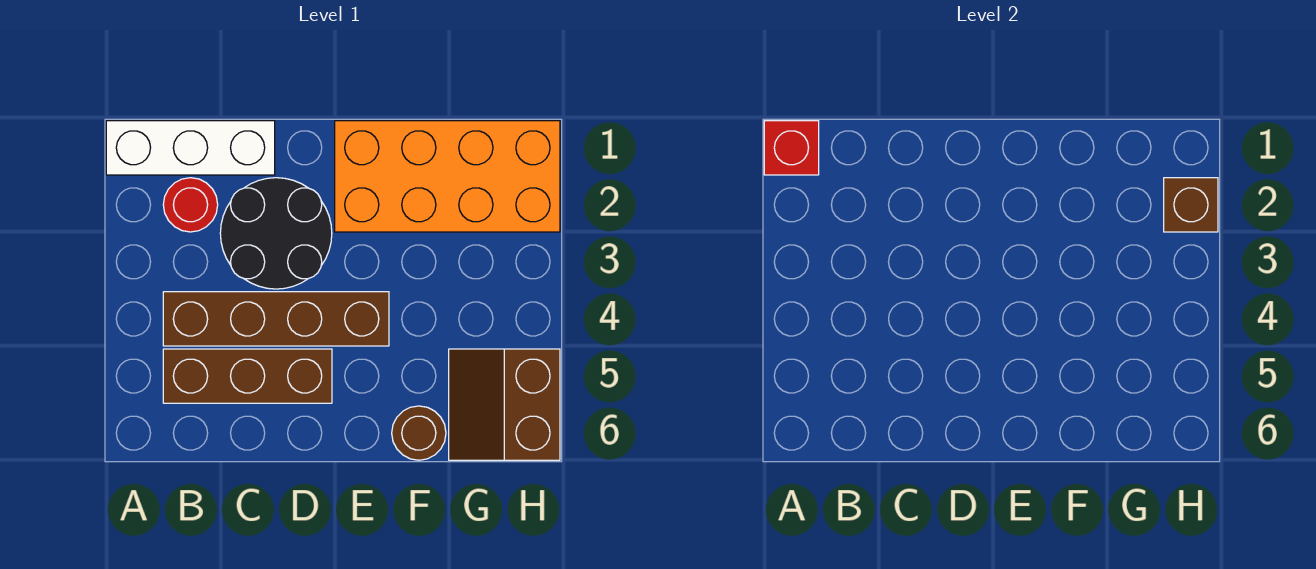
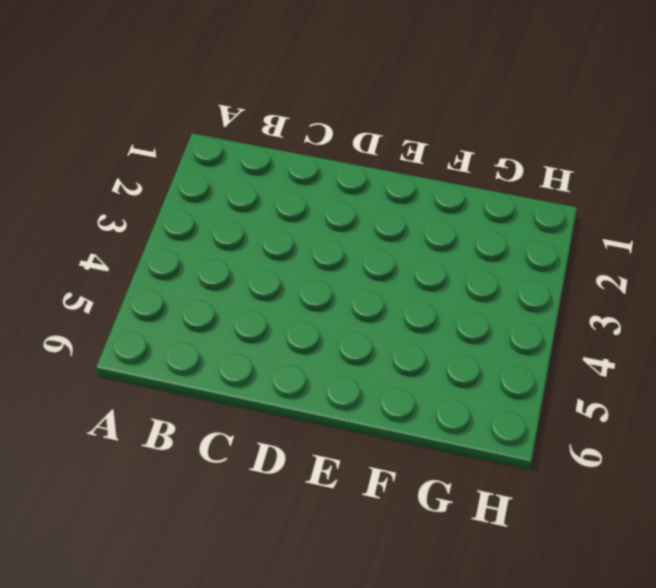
none -> white brick A1:C1 level 1
none -> red round brick B2 level 1

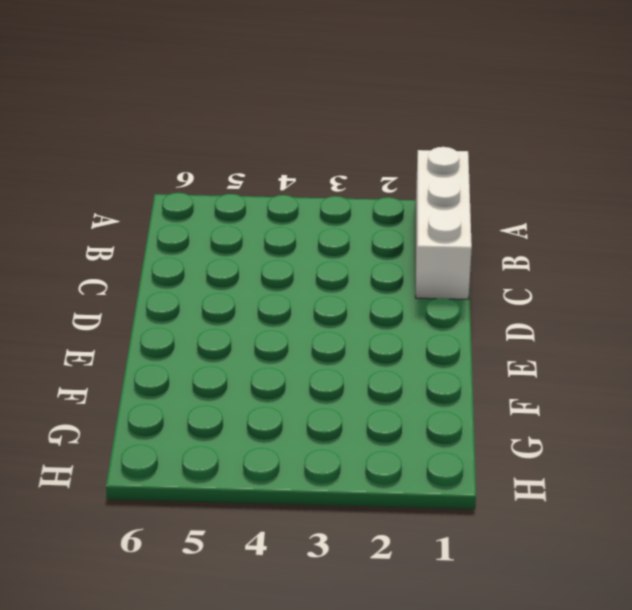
none -> red round brick B2 level 1
none -> brown brick B4:E4 level 1

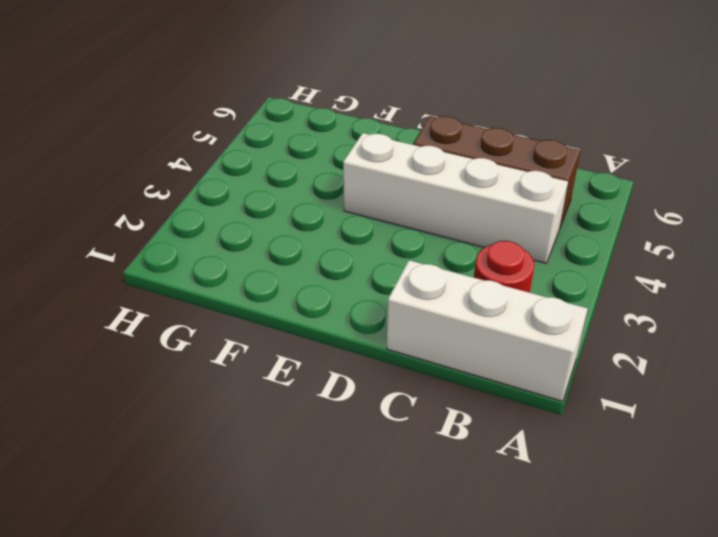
white brick B4:E4 level 1 -> brown brick B4:E4 level 1
none -> black round brick C2:D3 level 1
none -> orange brick E1:H2 level 1

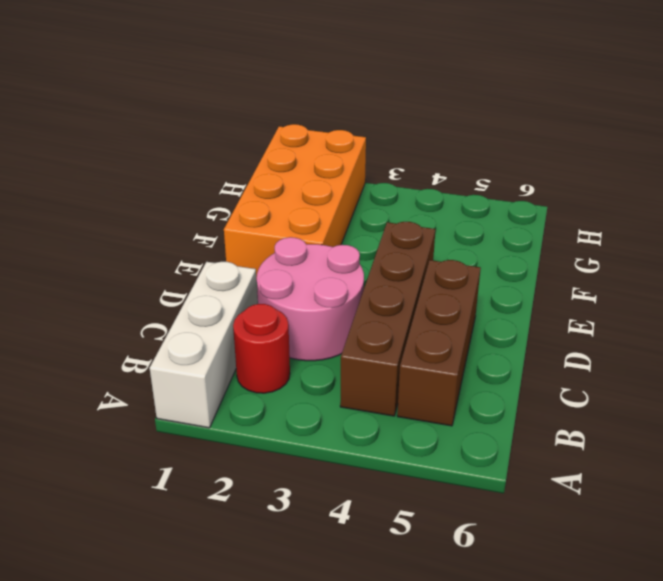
pink round brick C2:D3 level 1 -> black round brick C2:D3 level 1
none -> brown round brick F6 level 1
none -> brown slope G5:H6 level 1 top H

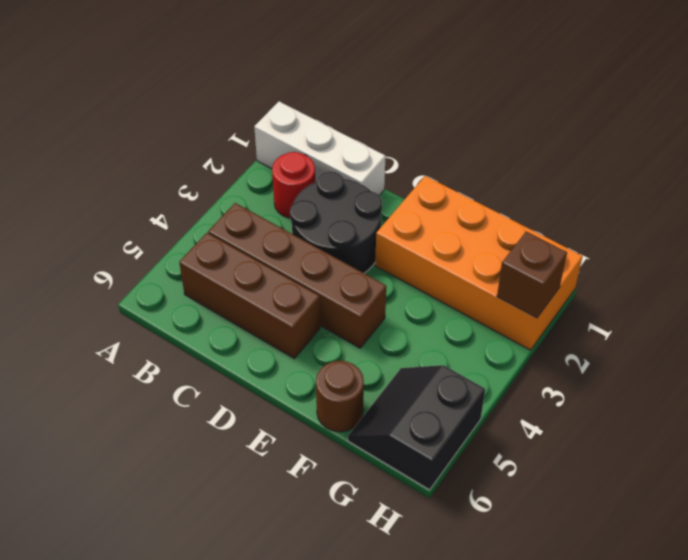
black slope G5:H6 level 1 top H -> brown slope G5:H6 level 1 top H
none -> red brick A1 level 2

